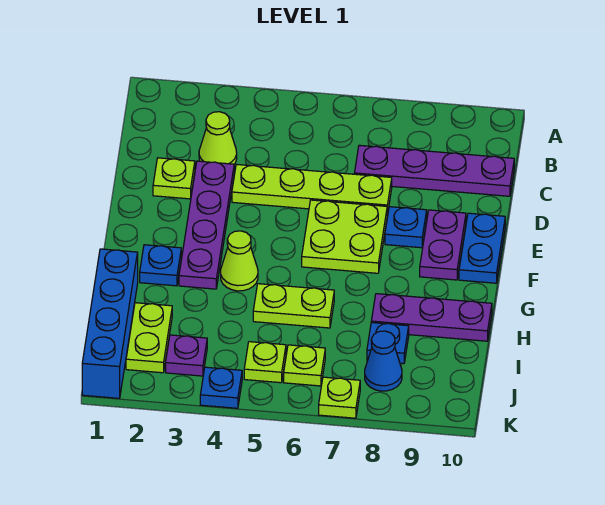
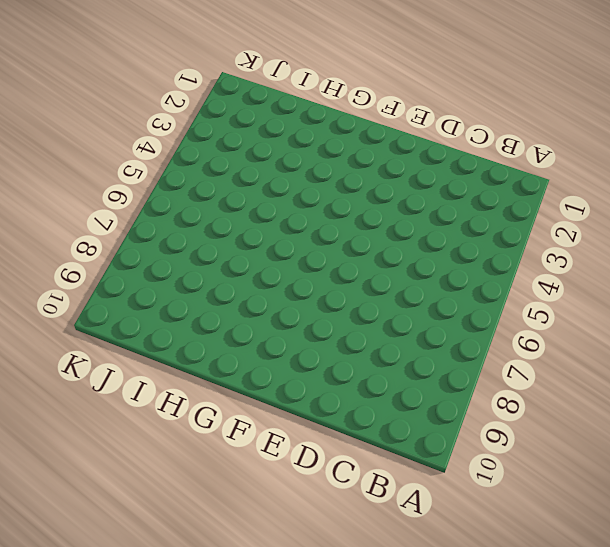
none -> lime cone C3 level 1
none -> purple plate C7:C10 level 1
none -> lime plate D2 level 1

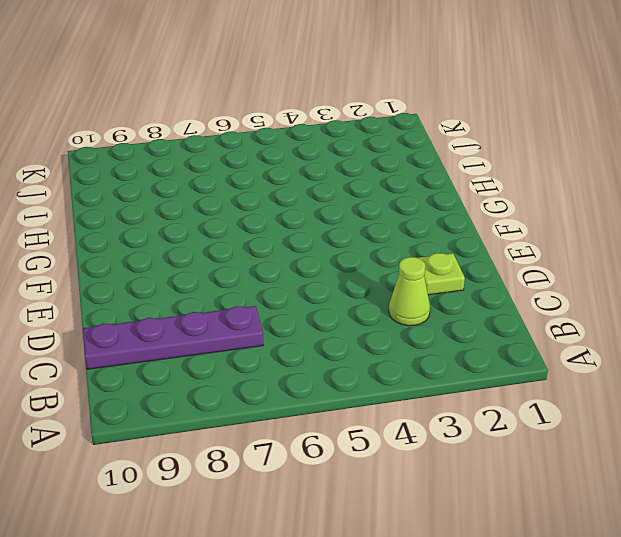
none -> purple plate D3:G3 level 1
none -> lime plate D4:D7 level 1
none -> lime plate E6:F7 level 1

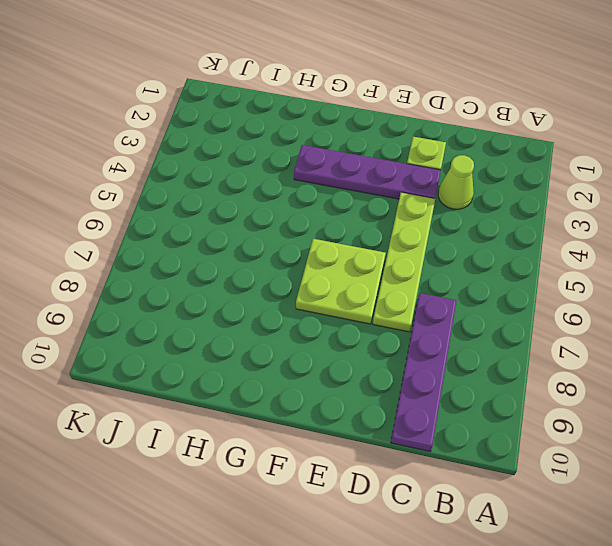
none -> blue plate E8 level 1
none -> purple plate E9:F9 level 1
none -> blue plate E10:F10 level 1

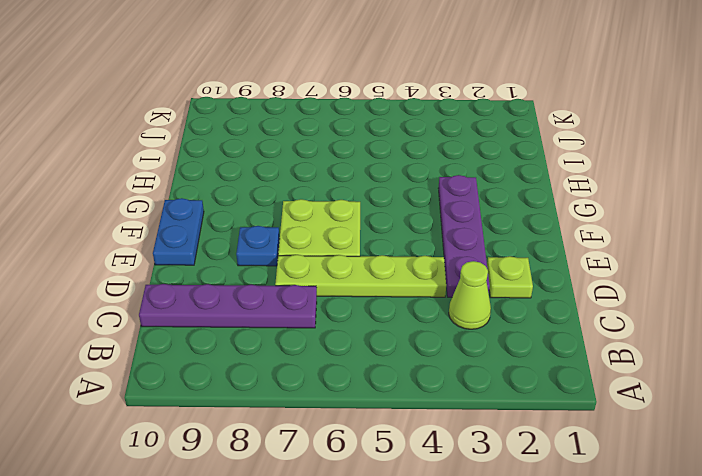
none -> purple plate E9:F9 level 1
none -> blue plate G2 level 1
none -> lime cone G4 level 1

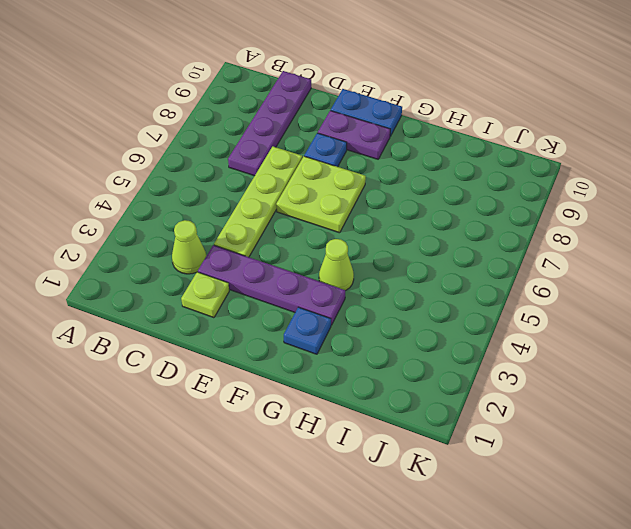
none -> blue brick H1:K1 level 1
none -> lime plate H5:H6 level 1
none -> purple plate H8:H10 level 1

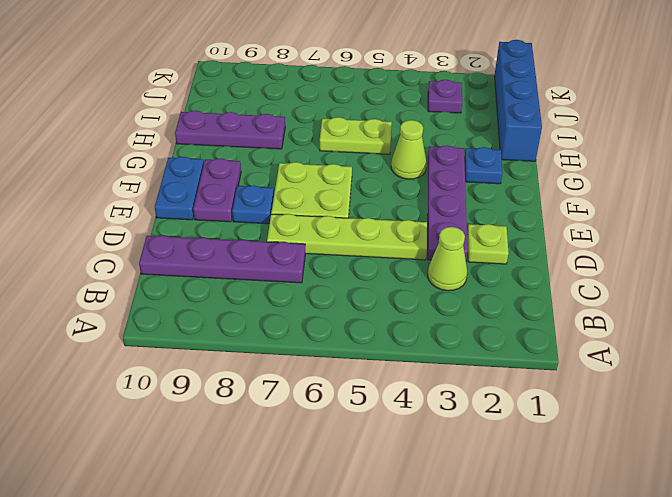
none -> lime plate I2:J2 level 1
none -> blue plate I8 level 1
none -> lime plate J5 level 1

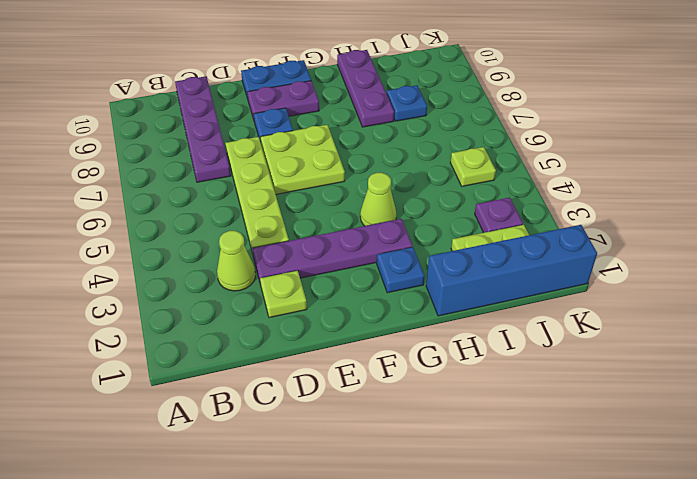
none -> lime plate H5:H6 level 1
none -> lime plate J6 level 1
none -> blue cone J8 level 1

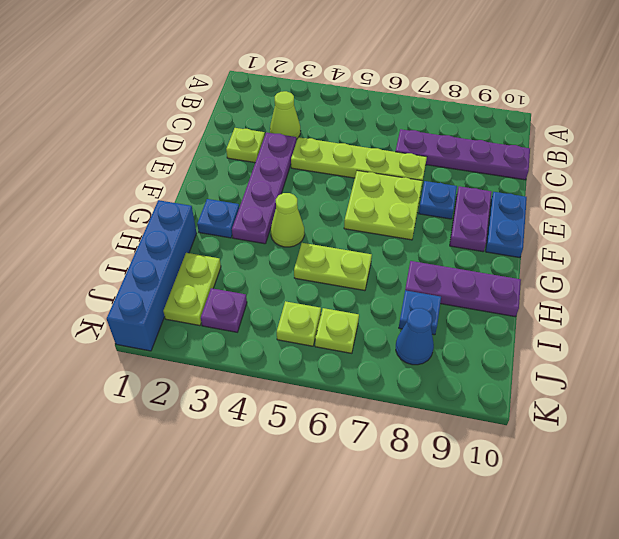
none -> blue plate K4 level 1
none -> lime plate K7 level 1

